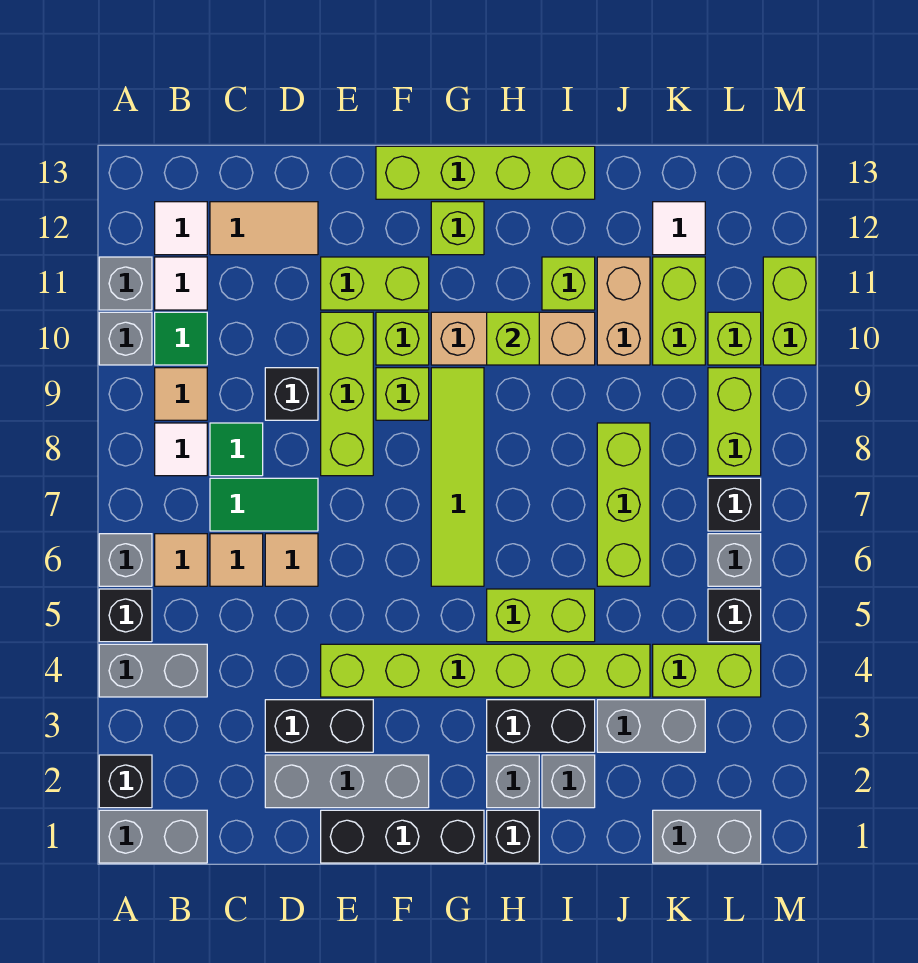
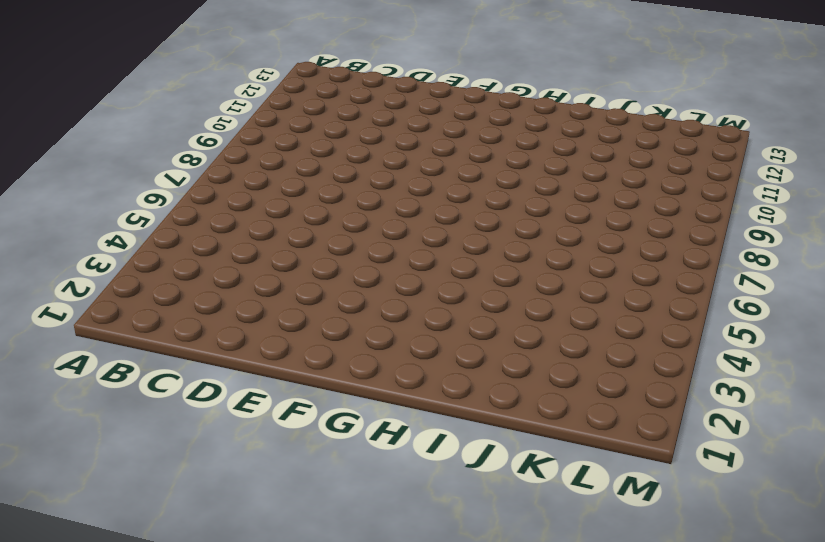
none -> grey brick A1:B1 level 1
none -> black brick A2 level 1
none -> grey brick A4:B4 level 1
none -> black brick A5 level 1

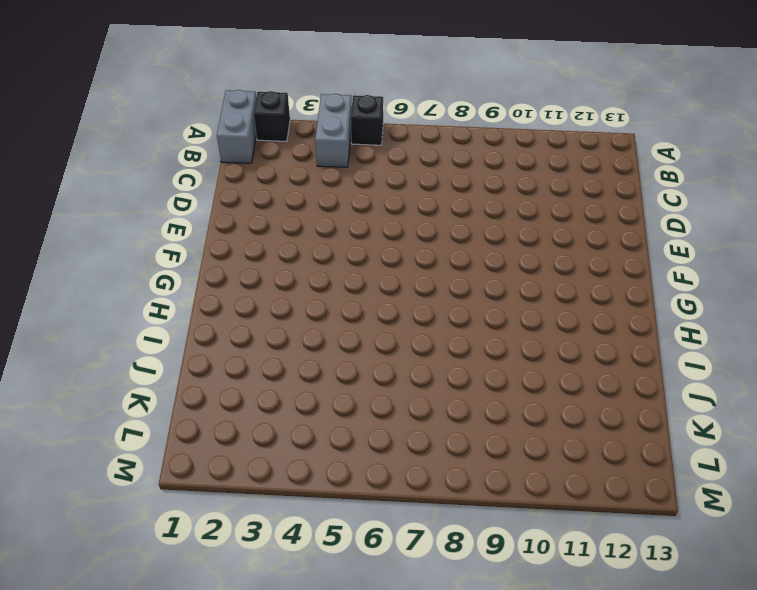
none -> grey brick A6 level 1
none -> grey brick A10 level 1
none -> grey brick A11 level 1
none -> tan tile B6 level 1

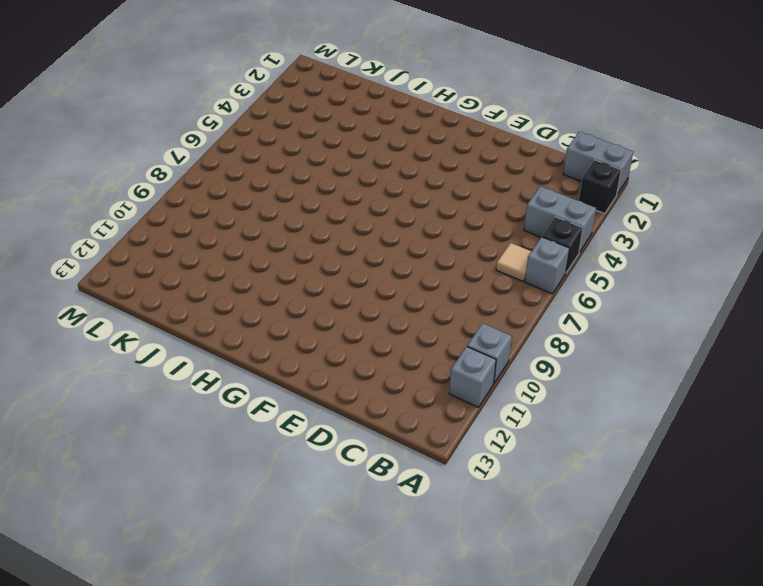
none -> white tile B8 level 1
none -> tan tile B9 level 1
none -> green tile B10 level 1
none -> white tile B11 level 1

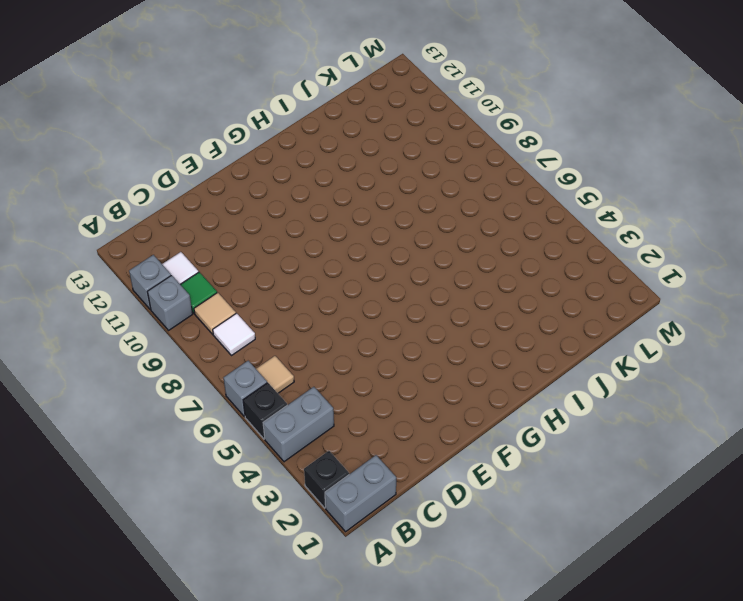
none -> white tile B12 level 1
none -> tan tile C6 level 1
none -> green tile C7:D7 level 1
none -> green tile C8 level 1

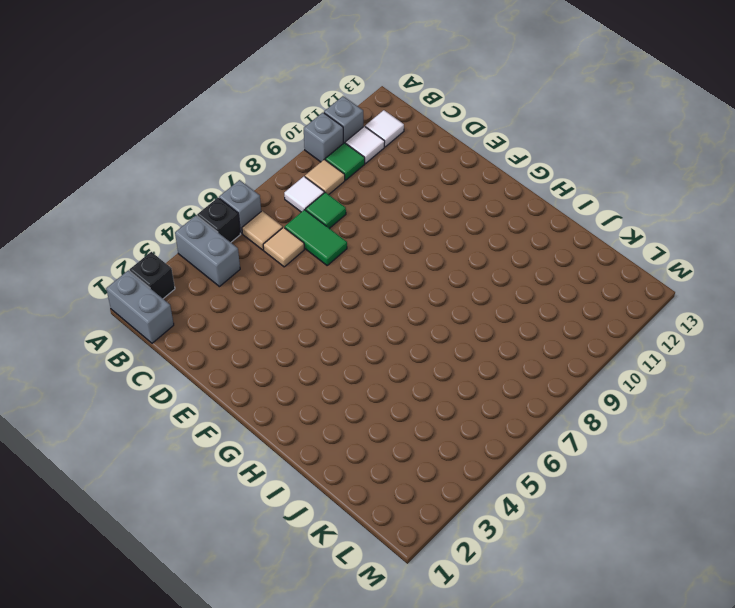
none -> tan tile C12:D12 level 1
none -> grey brick D2:F2 level 1
none -> black brick D3:E3 level 1
none -> tan tile D6 level 1

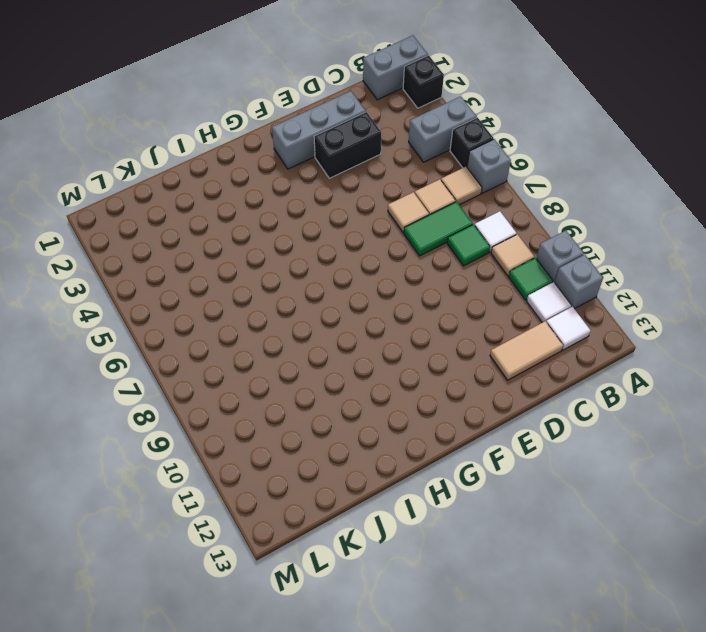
none -> black brick D9 level 1
none -> black brick E1:G1 level 1
none -> lime brick E4:J4 level 1
none -> lime brick E8:E10 level 1

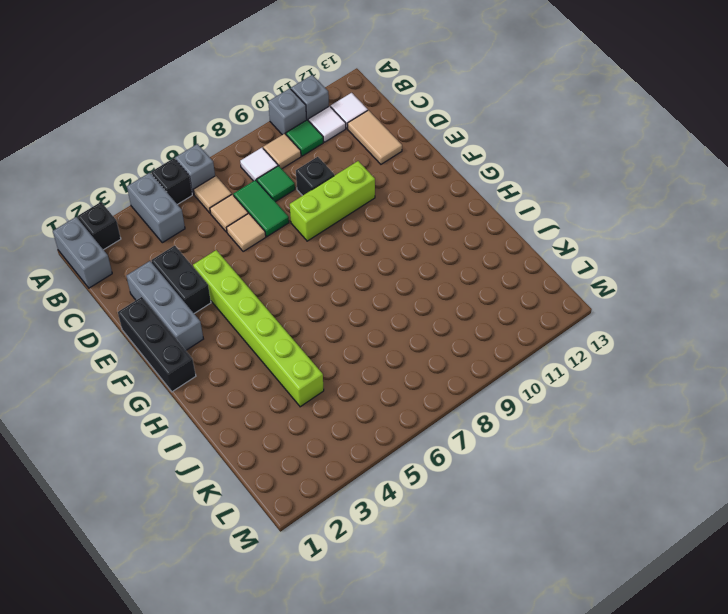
none -> lime brick E11:F11 level 1
none -> lime brick F9 level 1
none -> lime brick F10 level 1
none -> lime brick F13:I13 level 1

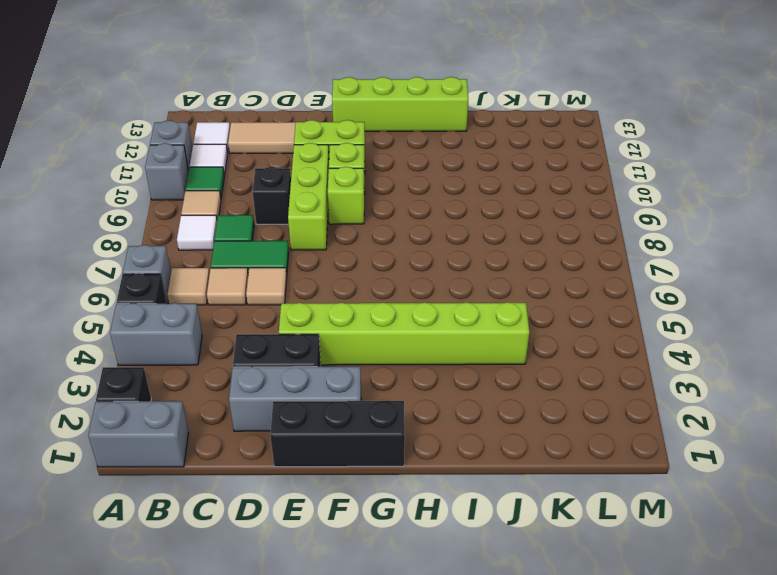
none -> lime tile G6:G9 level 1
none -> tan brick G10:I10 level 1
none -> lime brick G12 level 1
none -> black brick H1 level 1

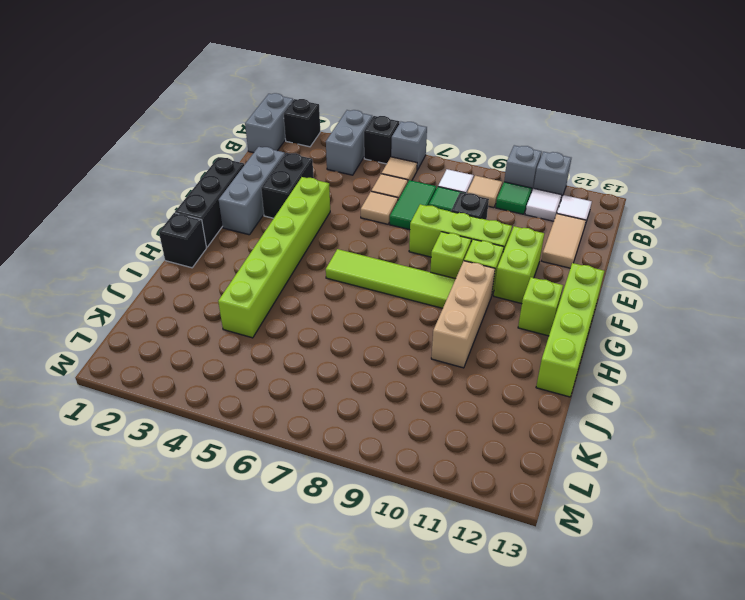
none -> grey brick H2 level 1
none -> black brick H3:I3 level 1
none -> lime brick H5:I5 level 1
none -> grey brick I2 level 1

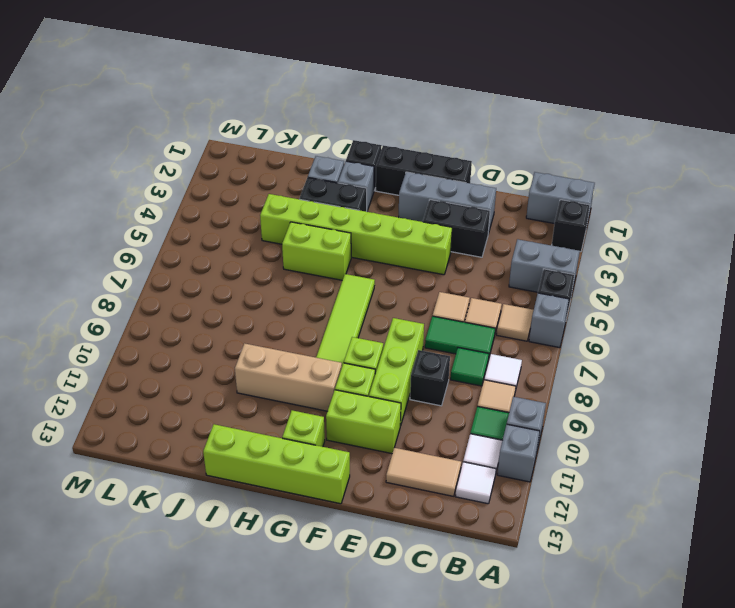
none -> lime brick I11 level 1
none -> grey brick J3:K3 level 1
none -> lime brick J6:J8 level 1
none -> tan brick J10:J11 level 1

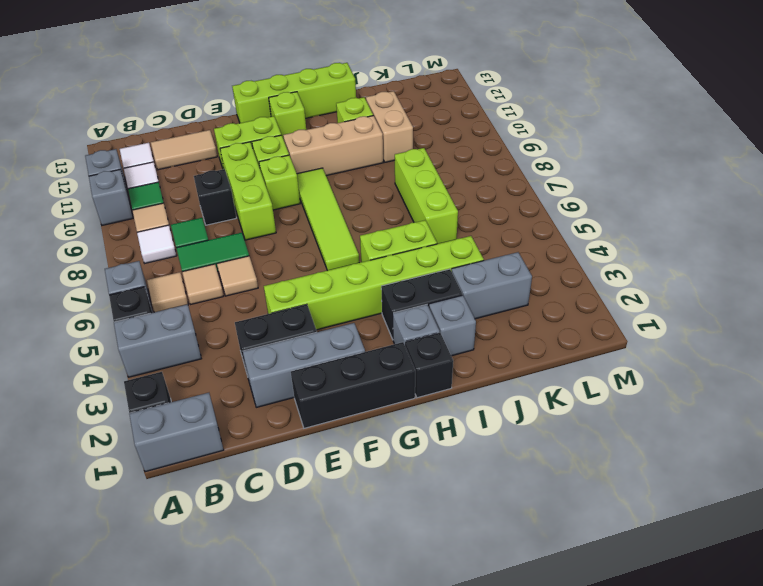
none -> grey brick K1:L1 level 1
none -> lime brick K4:L4 level 1
none -> lime brick K10:K11 level 1
none -> white tile K12 level 1

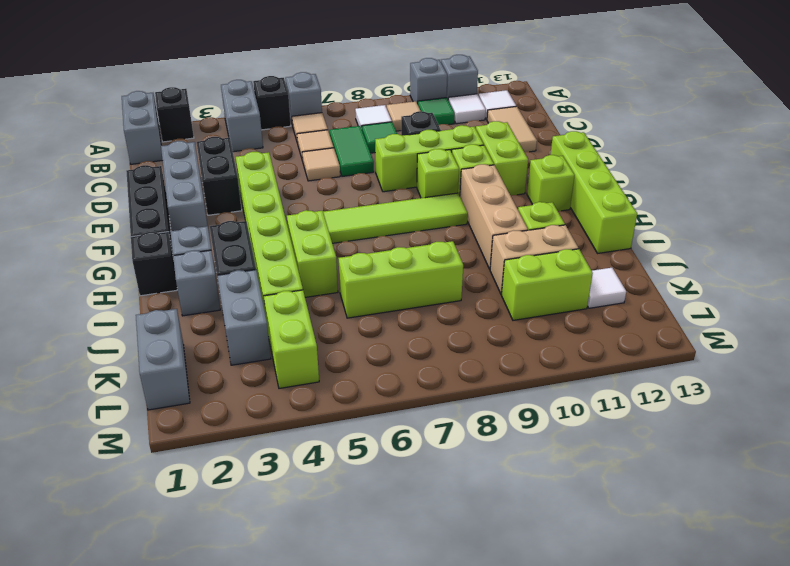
none -> black brick L5 level 1
none -> grey brick L6 level 1
none -> black brick L7 level 1
none -> lime brick L8:L9 level 1

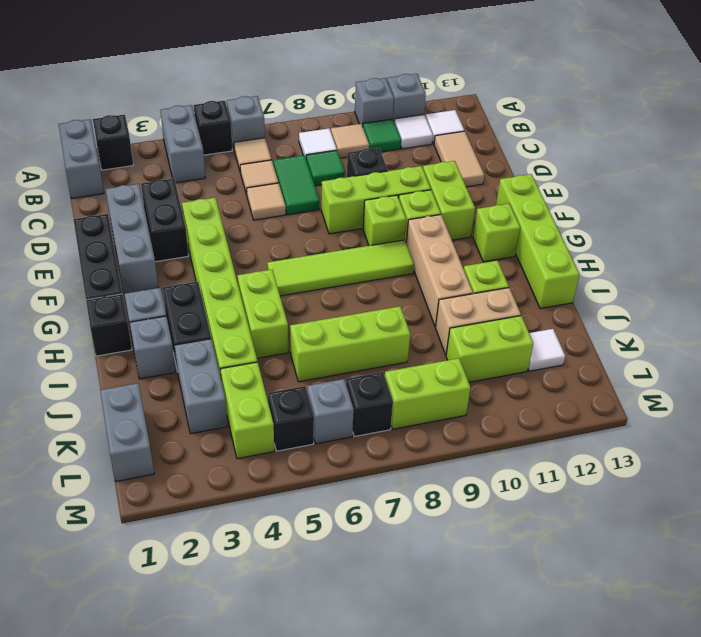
none -> lime brick L10 level 1
none -> lime brick M10:M11 level 1
none -> lime brick H10 level 2

